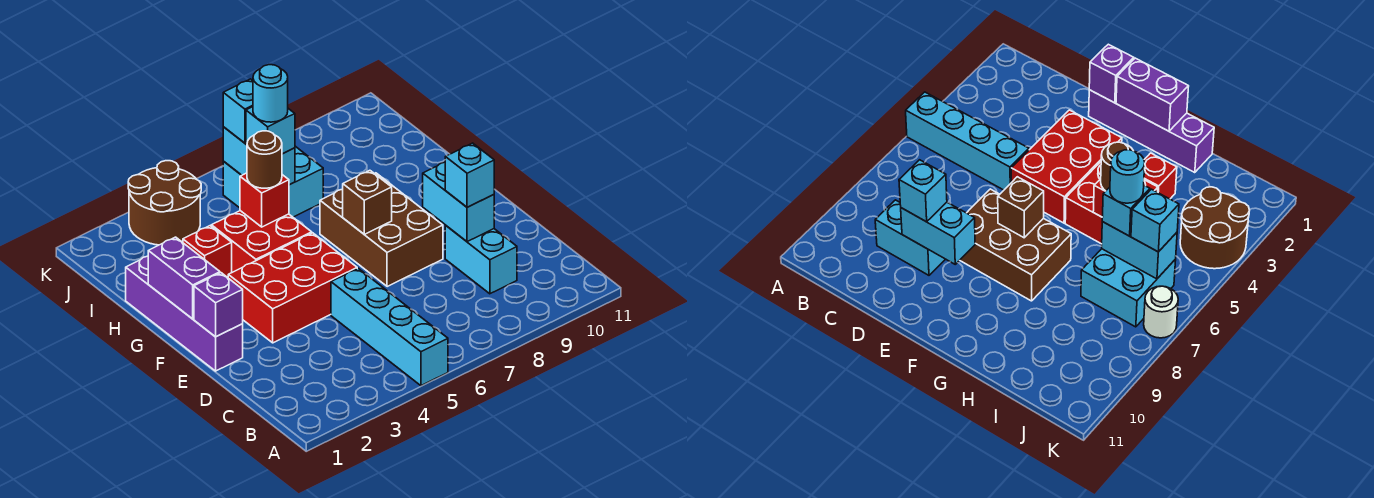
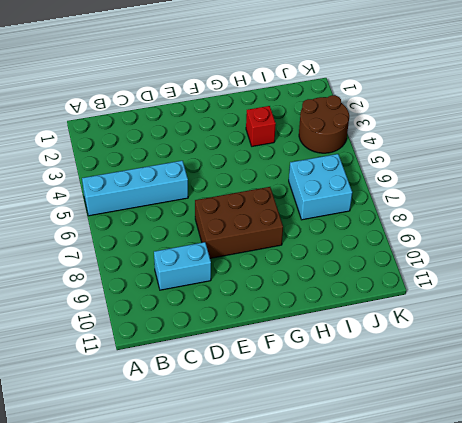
none -> purple brick E1:H1 level 1
none -> red brick E3:F5 level 1
none -> red brick G4:H5 level 1

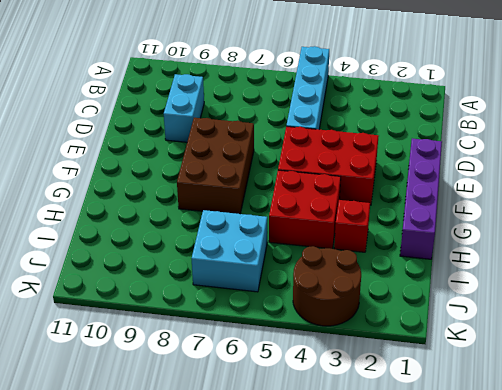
none -> white round brick K7 level 1
none -> cyan brick D9:E9 level 2
none -> purple brick E1 level 2

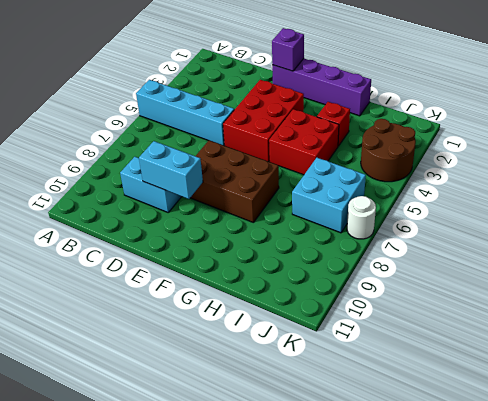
none -> purple brick F1:G1 level 2
none -> brown brick F7 level 2
none -> red brick H5 level 2

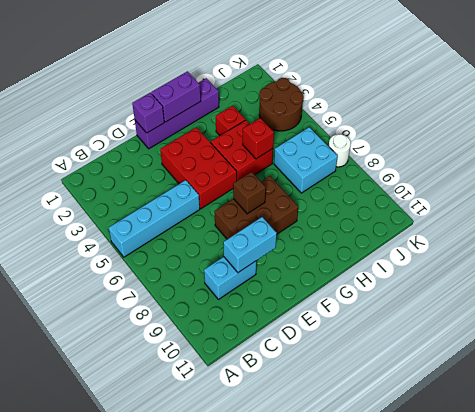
none -> cyan brick I6:J6 level 2
none -> cyan brick D9 level 3
none -> brown round brick H5 level 3

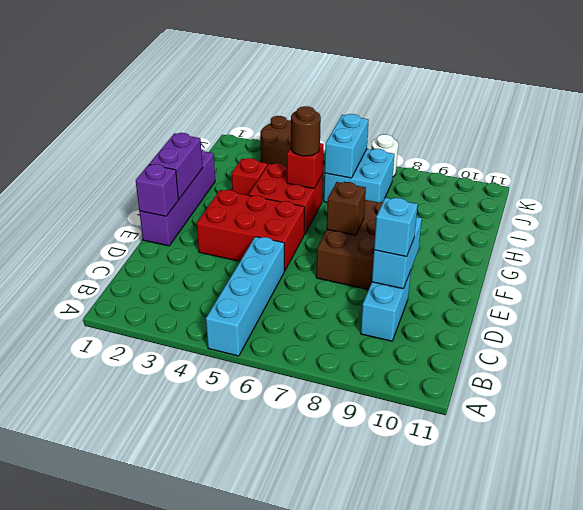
none -> cyan brick I6 level 3
none -> cyan brick J6 level 3
none -> cyan round brick I6 level 4

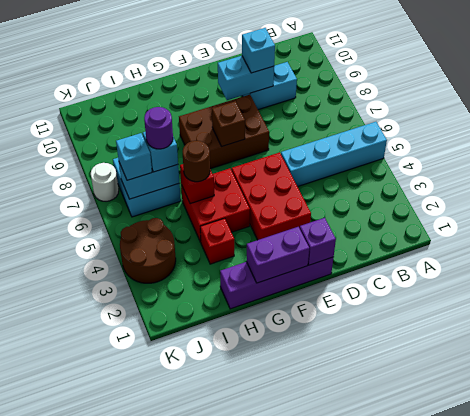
purple round brick I6 level 4 -> cyan round brick I6 level 4

